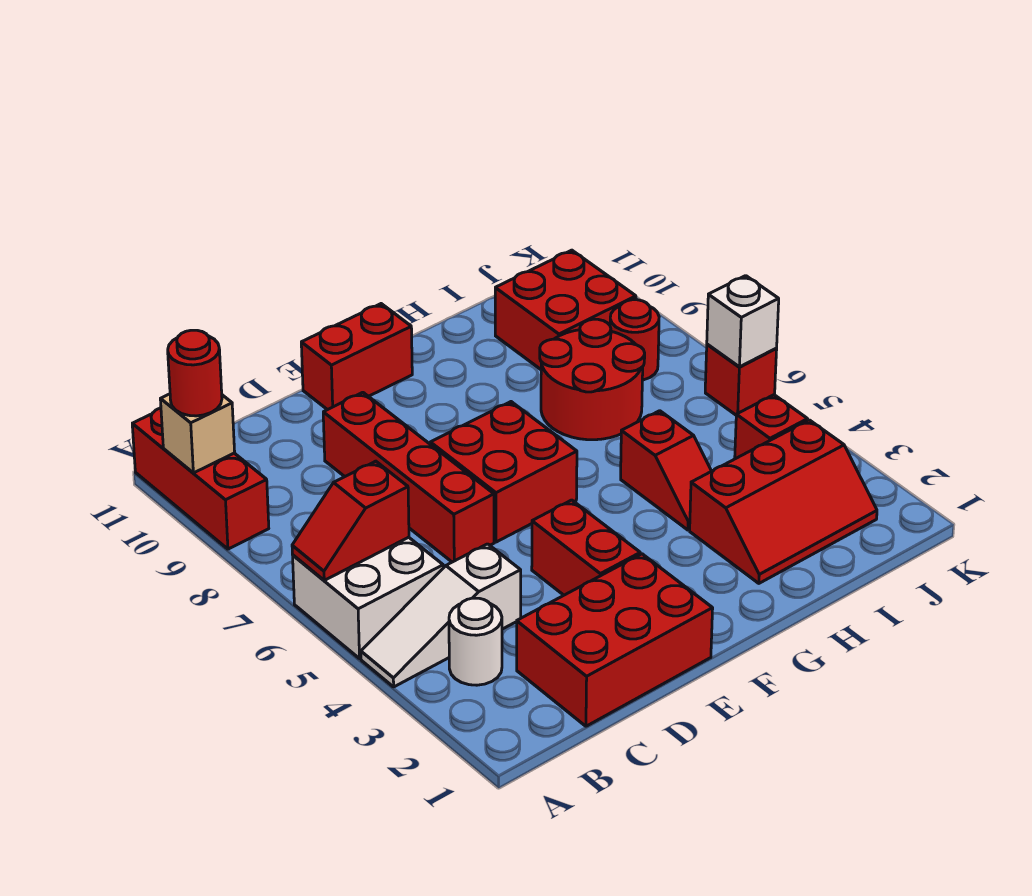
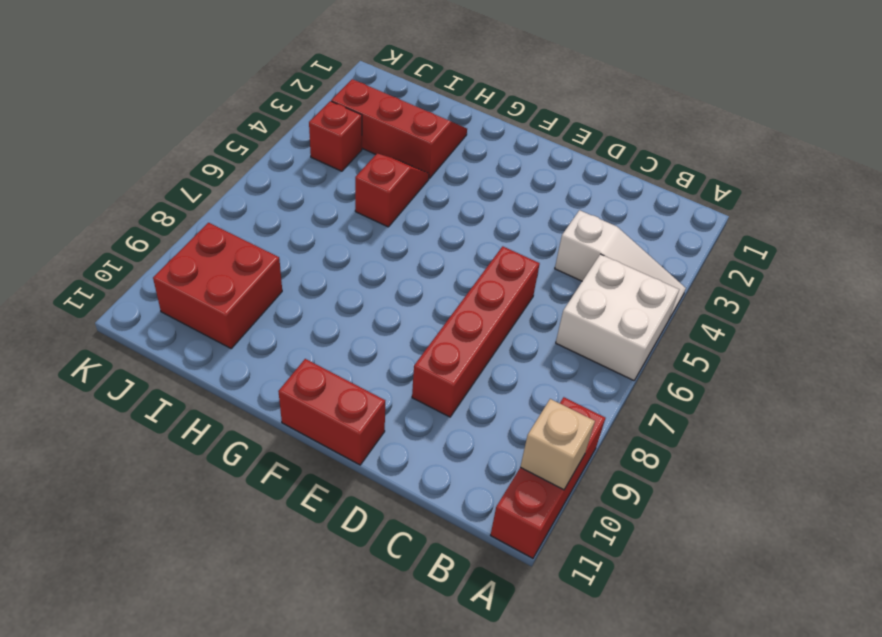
none -> white round brick B3 level 1
none -> red brick C1:E2 level 1
none -> red brick E3:E4 level 1

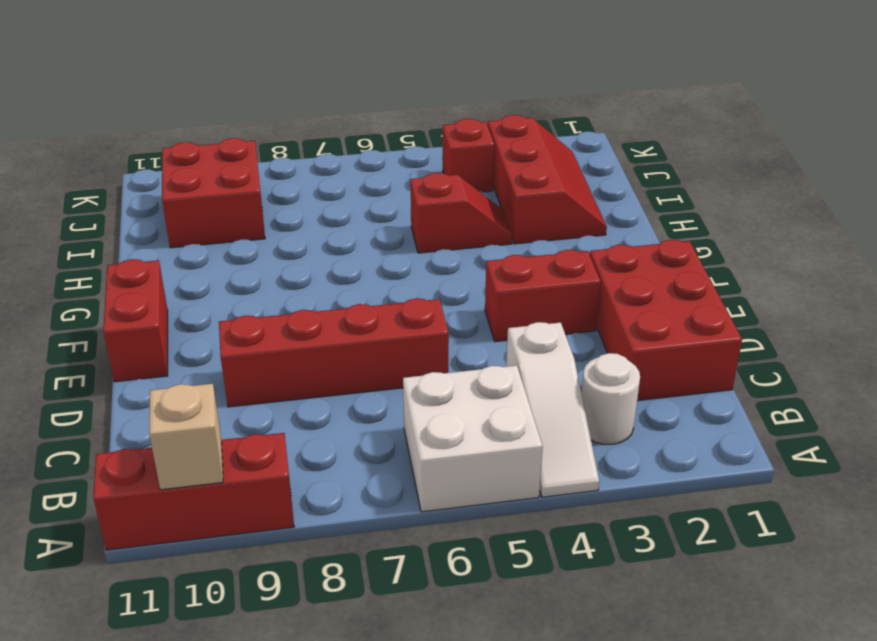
none -> red brick E6:F7 level 1
none -> red round brick H7:I8 level 1
none -> red round brick J8 level 1

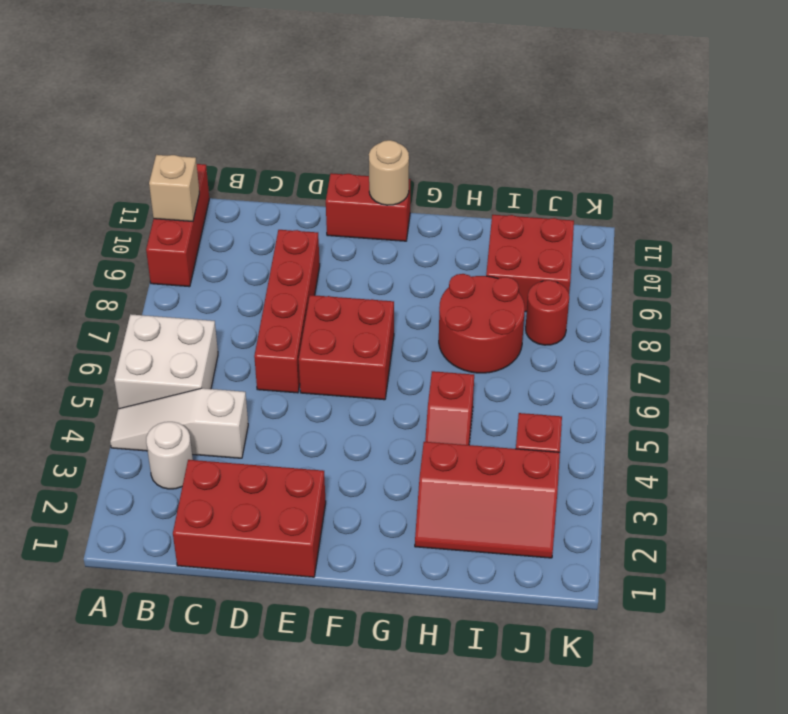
tan round brick F11 level 2 -> none
none -> red brick E3:E4 level 1
none -> red brick K6 level 1
none -> red slope A6:B6 level 2 top B

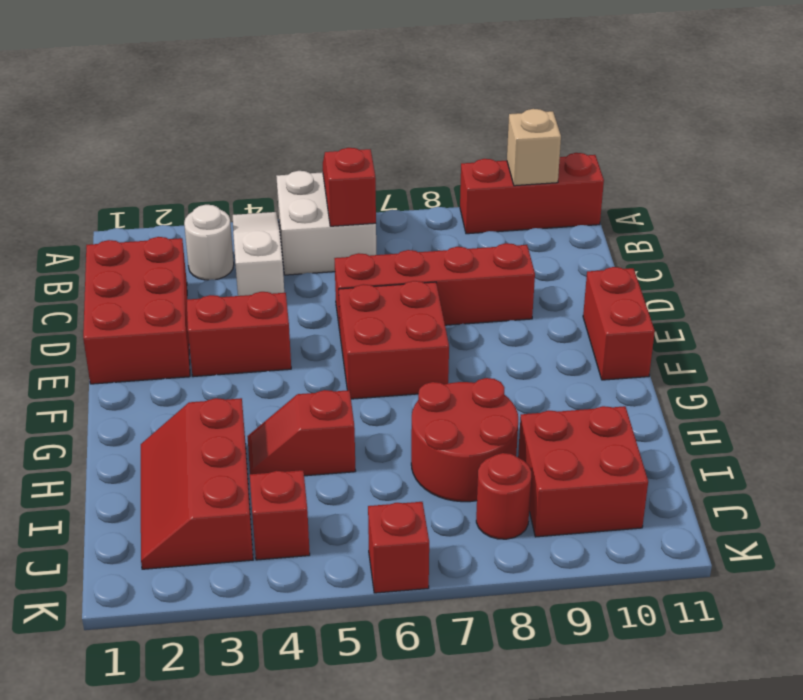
none -> white brick K6 level 2
none -> red round brick A10 level 3

